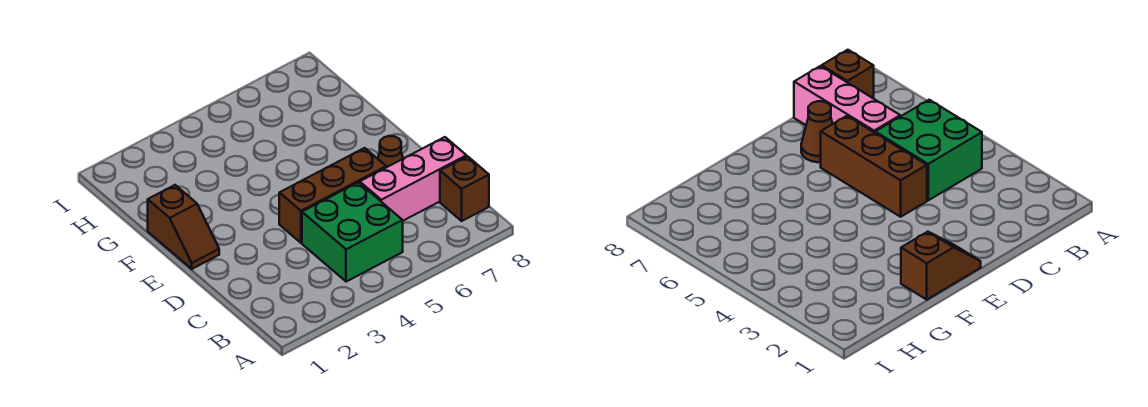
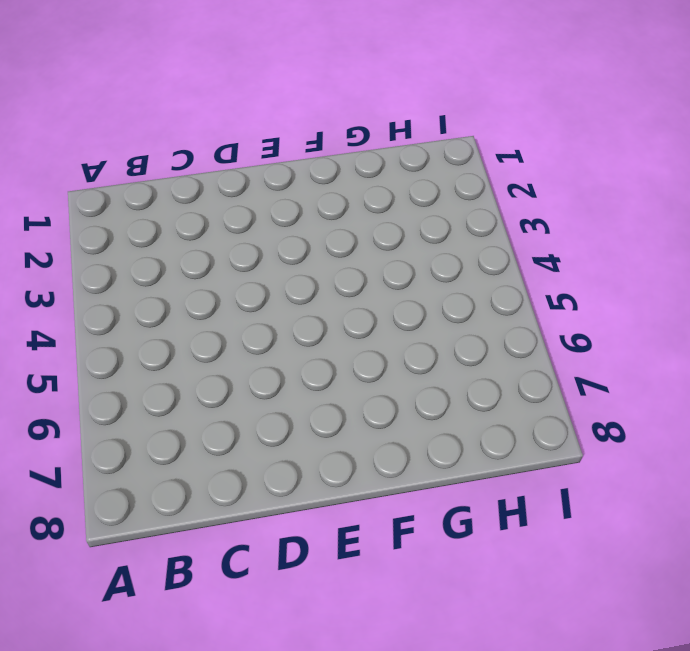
none -> green brick B4:C5 level 1
none -> brown brick B8 level 1

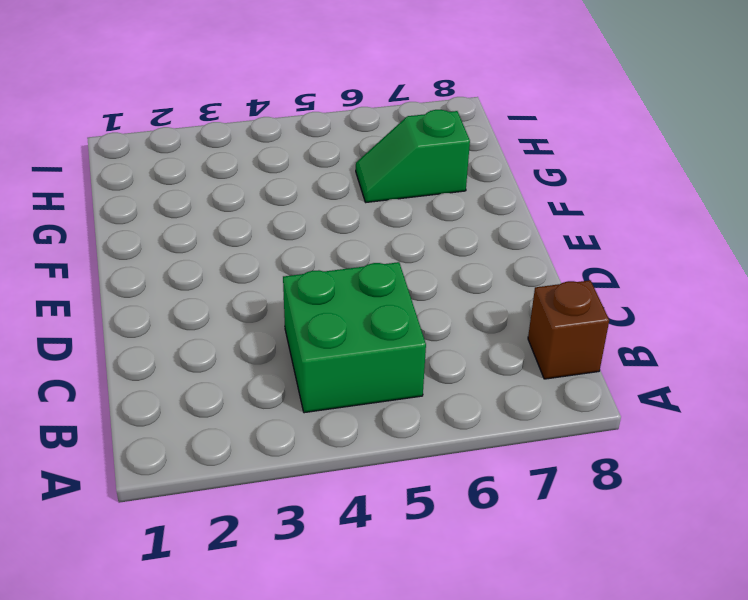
green slope G6:G7 level 1 top 7 -> none
none -> pink brick C6:C8 level 1
none -> brown brick D4:D6 level 1

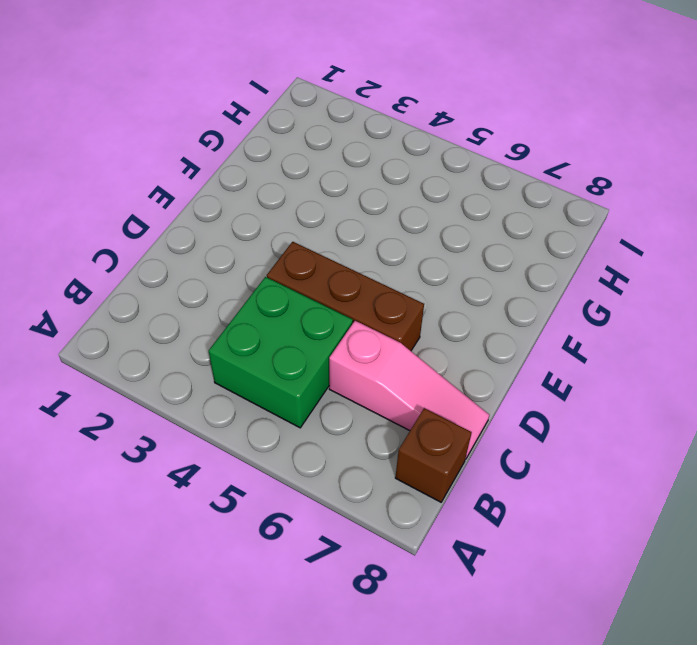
pink slope C6:C8 level 1 top 6 -> pink brick C6:C8 level 1
none -> brown cone D7 level 1
none -> brown slope E1:F1 level 1 top F

